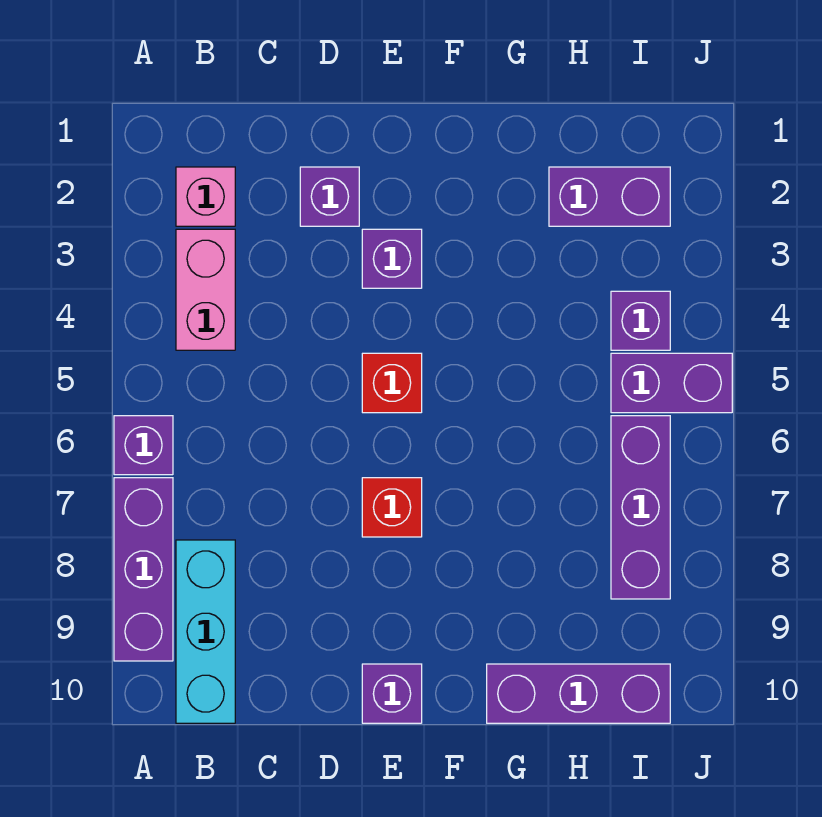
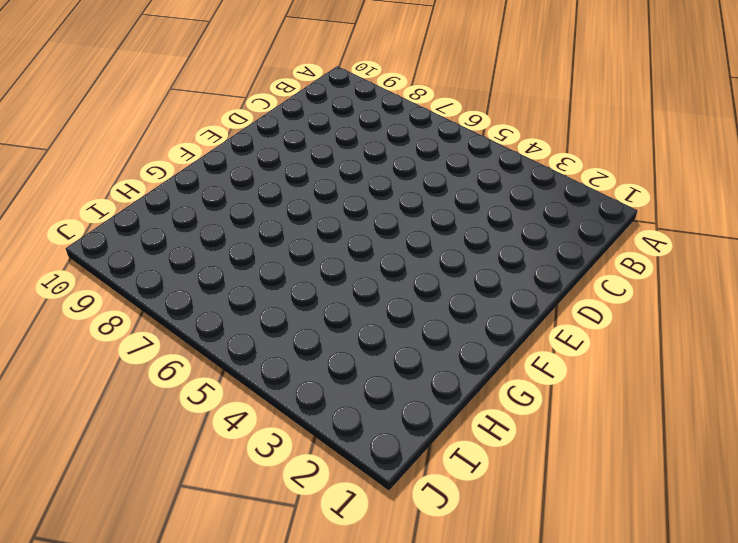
none -> purple brick A6 level 1
none -> purple brick A7:A9 level 1
none -> pink brick B2 level 1

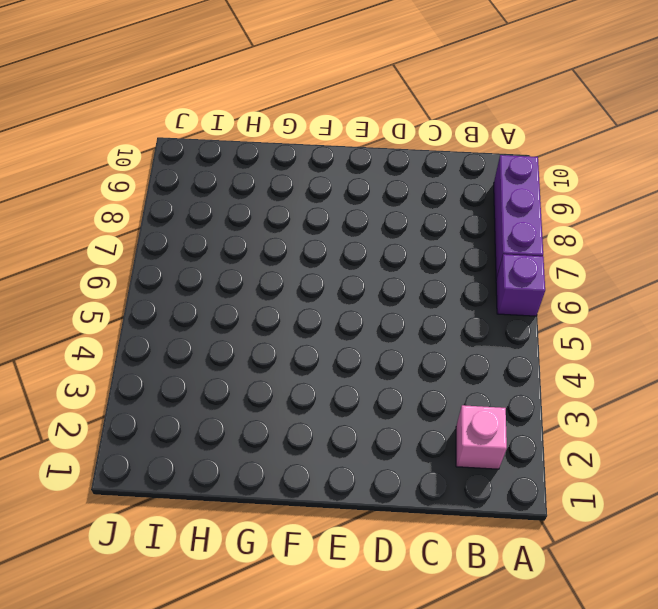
none -> pink brick B3:B4 level 1
none -> cyan brick B8:B10 level 1
none -> purple brick D2 level 1

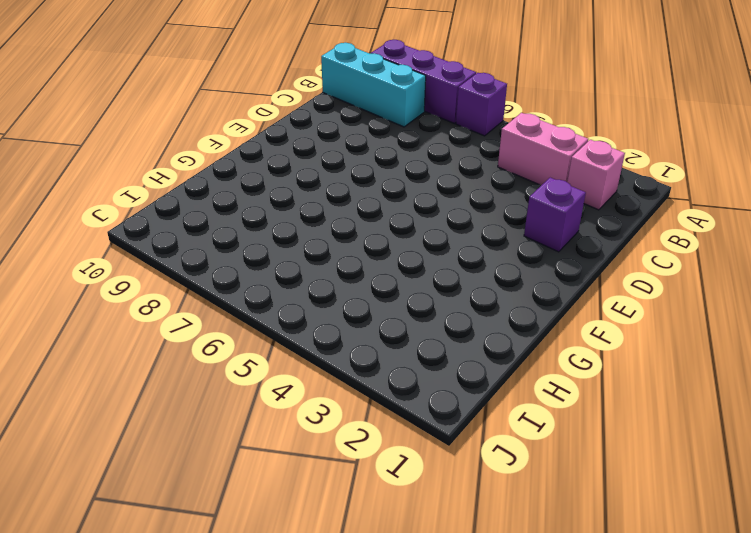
none -> purple brick E3 level 1
none -> red brick E5 level 1
none -> red brick E7 level 1

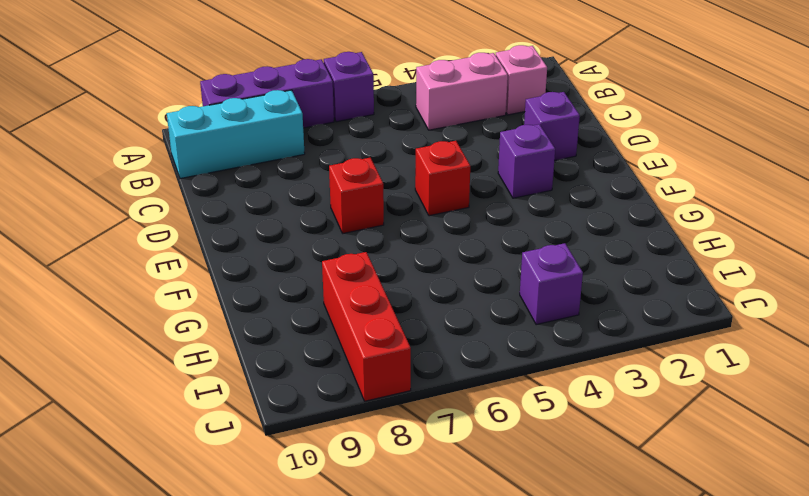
red brick H8:J8 level 1 -> purple brick I6:I8 level 1
none -> purple brick E10 level 1
none -> purple brick G10:I10 level 1
none -> purple brick H2:I2 level 1

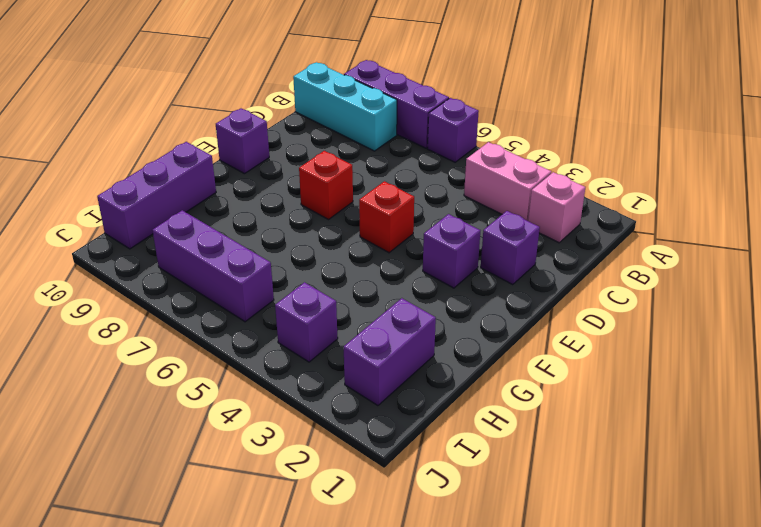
none -> purple brick I5:J5 level 1

